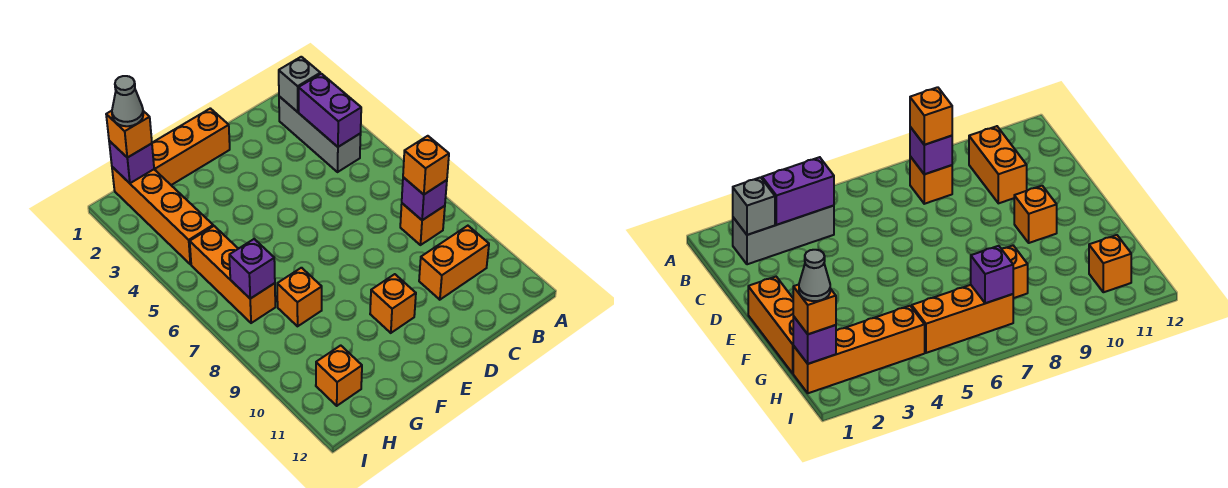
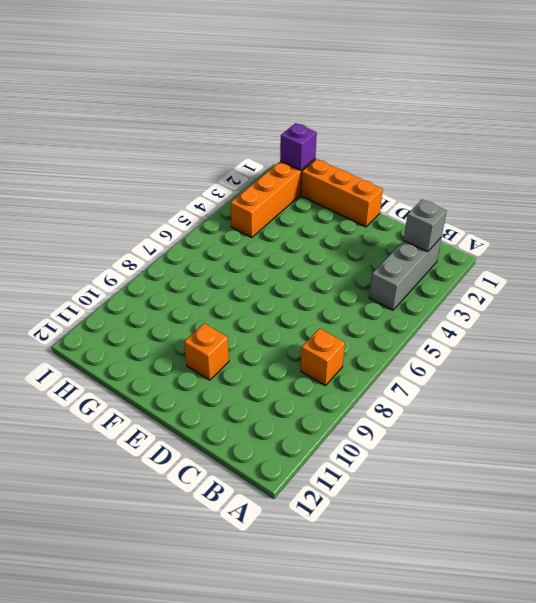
none -> orange brick B10:C10 level 1
none -> orange brick G8 level 1
none -> orange brick H5:H7 level 1

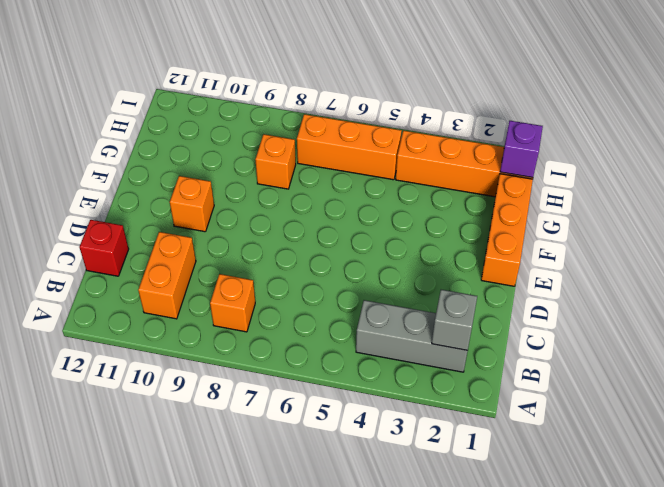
red brick C12 level 1 -> none
none -> orange brick H11 level 1
none -> purple brick B3:B4 level 2
none -> purple brick B8 level 2

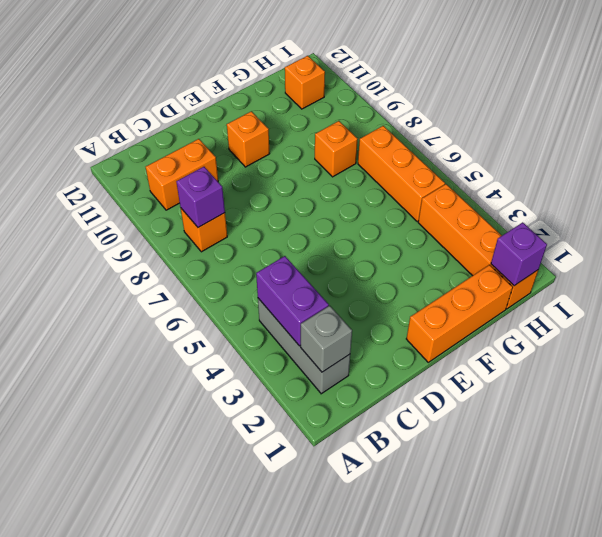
none -> purple brick H7 level 2
none -> orange brick B8 level 3
none -> orange brick H1 level 3

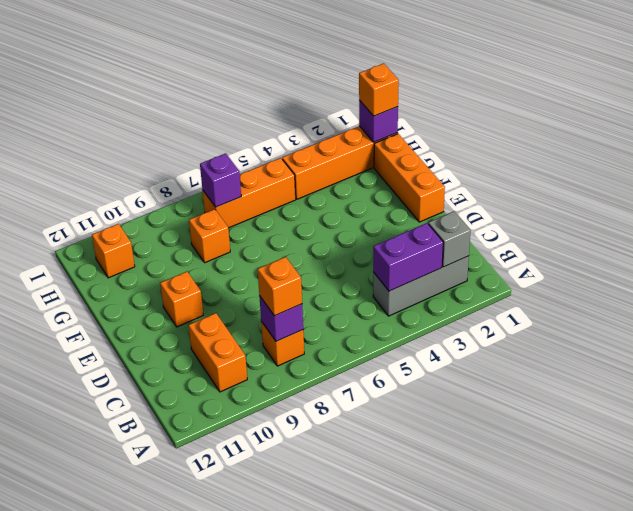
none -> grey cone H1 level 4

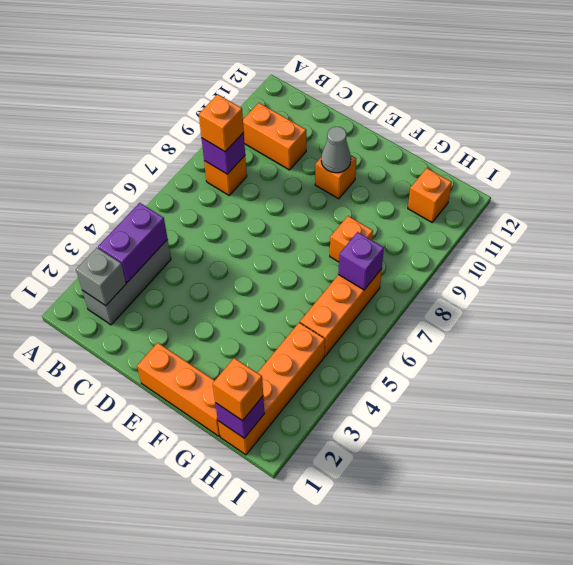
grey cone E10 level 2 -> grey cone H1 level 4

